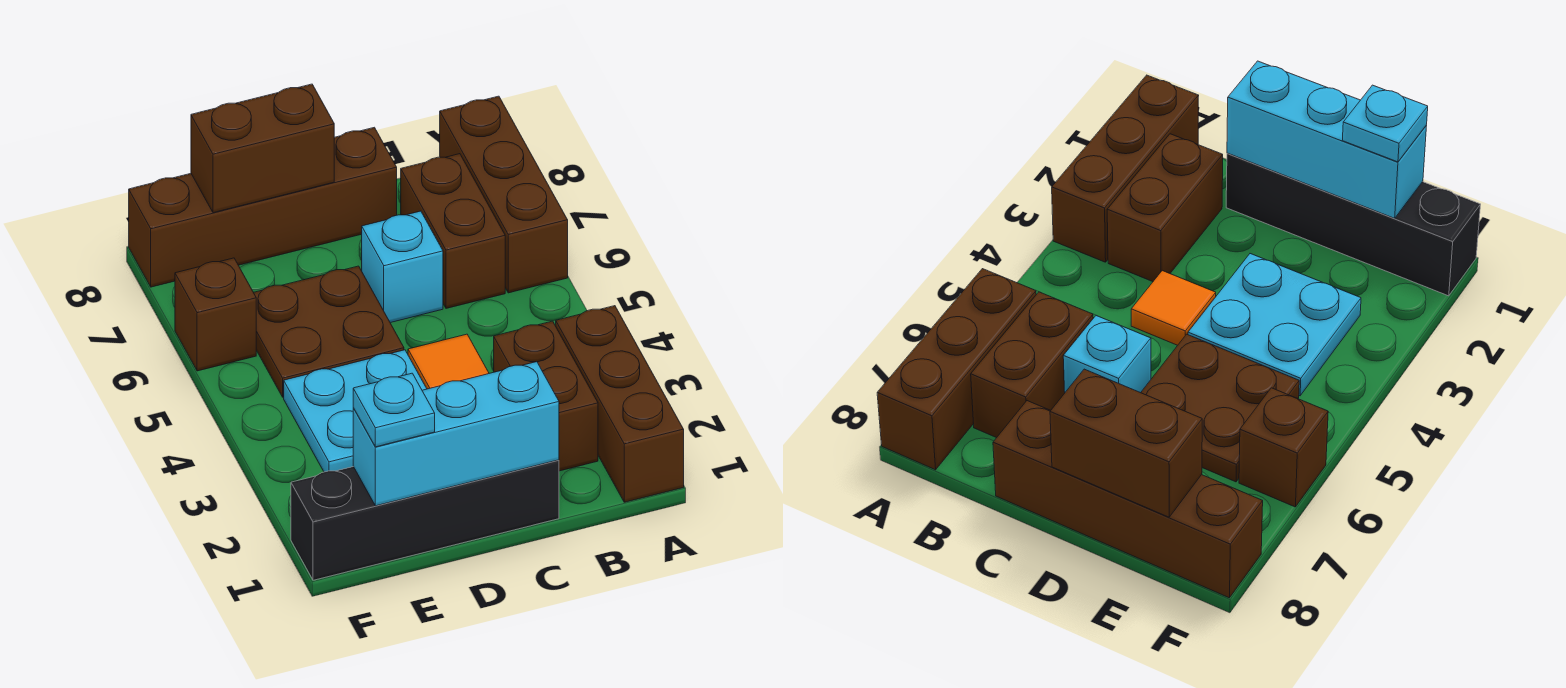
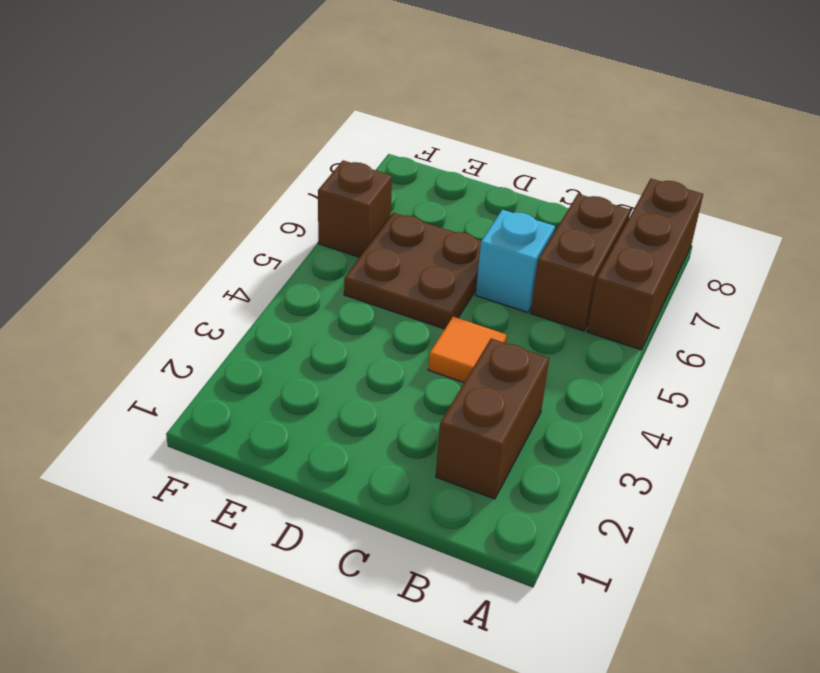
none -> brown brick A1:A3 level 1
none -> black brick C1:F1 level 1
none -> brown brick C8:F8 level 1

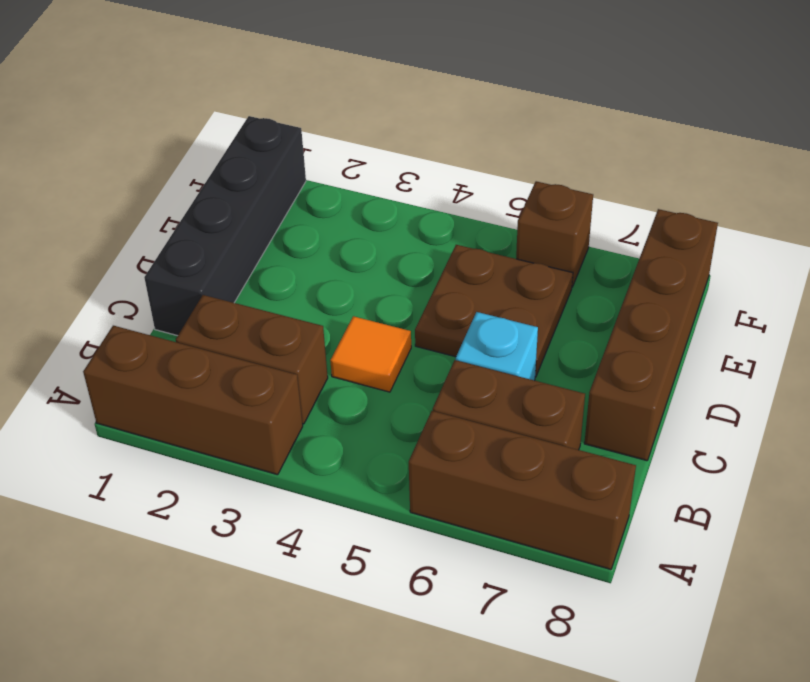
none -> cyan plate D3:E4 level 1
none -> cyan brick C1:E1 level 2
none -> brown brick D8:E8 level 2

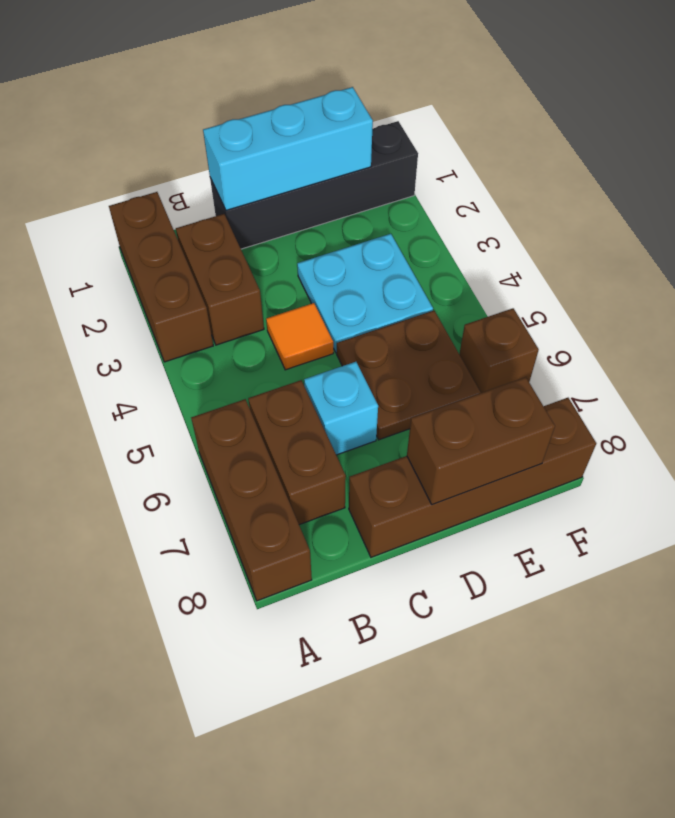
none -> cyan plate E1 level 3

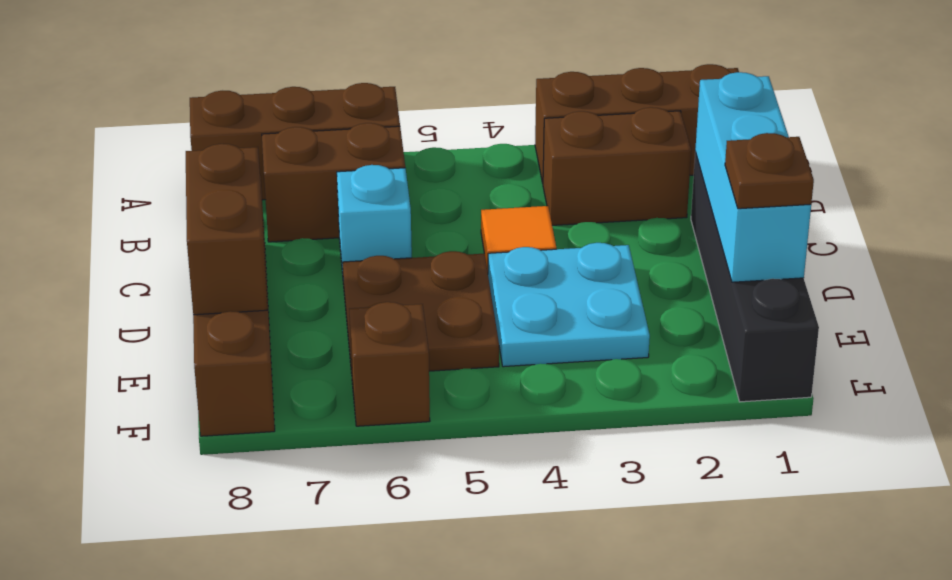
brown plate E1 level 3 -> cyan plate E1 level 3

